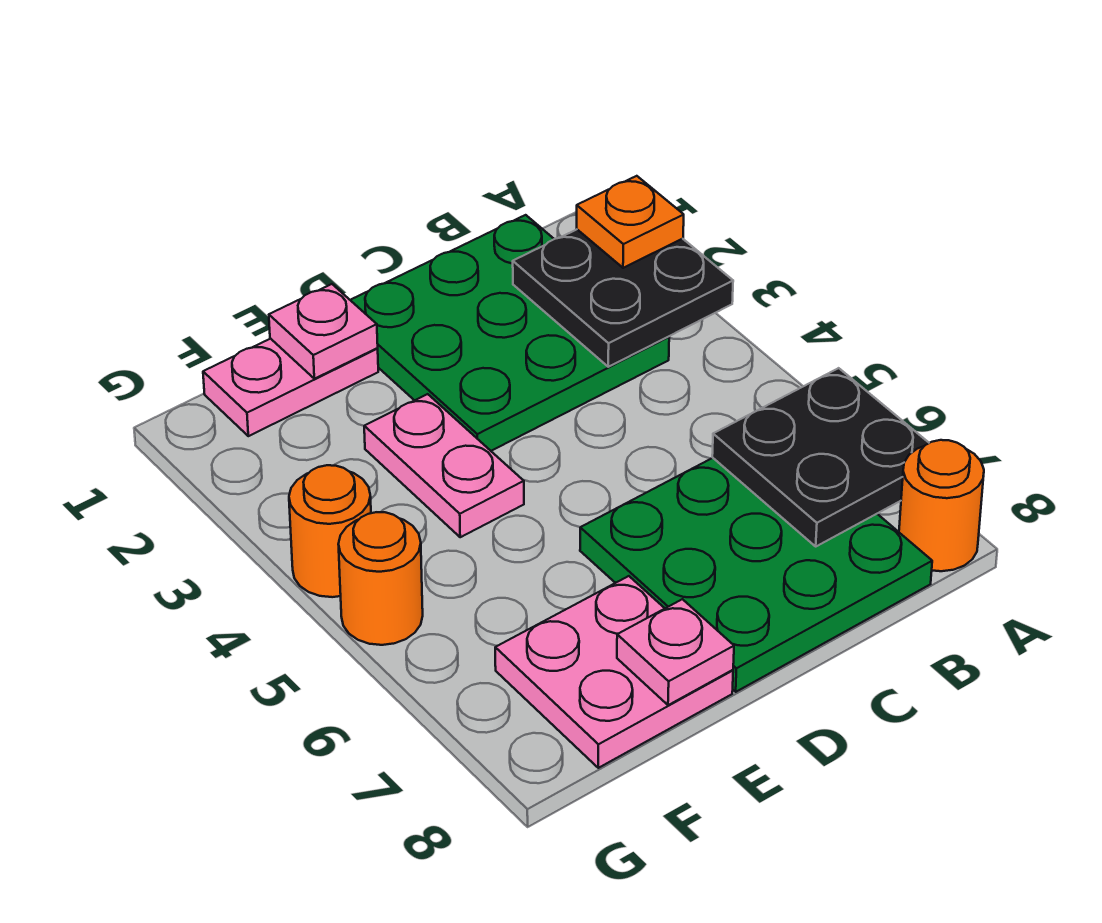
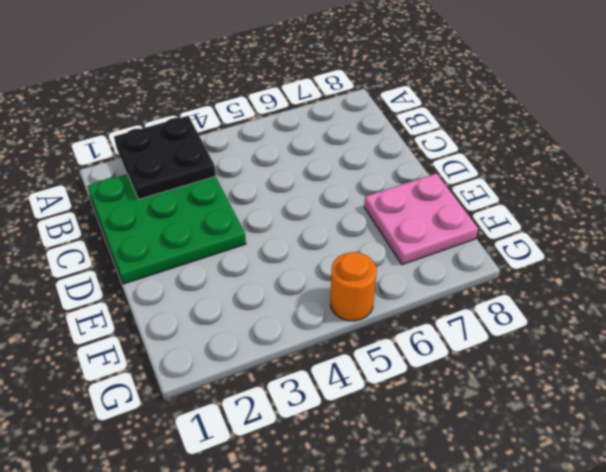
none -> orange round brick A8 level 1
none -> green plate B6:D8 level 1
none -> pink plate E1:F1 level 1

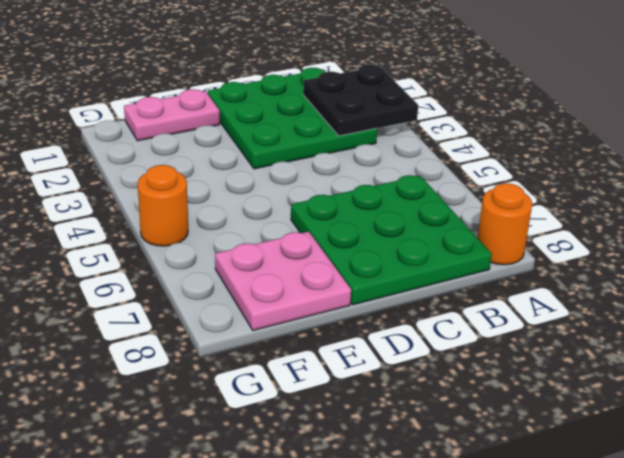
none -> pink plate E3:E4 level 1
none -> orange round brick G4 level 1
none -> black plate A6:B7 level 2

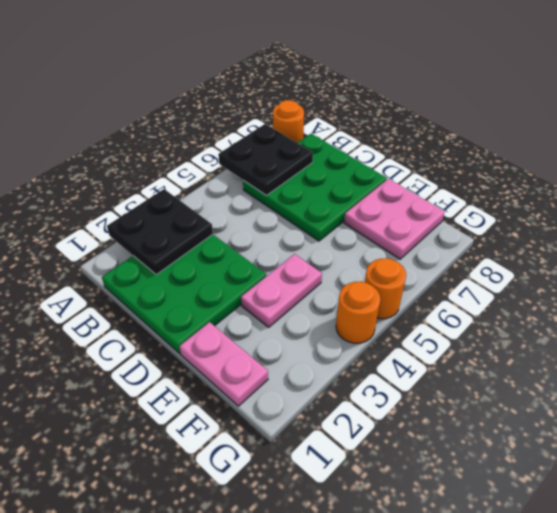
none -> pink plate E1 level 2
none -> pink plate E8 level 2
none -> orange plate A2 level 3

